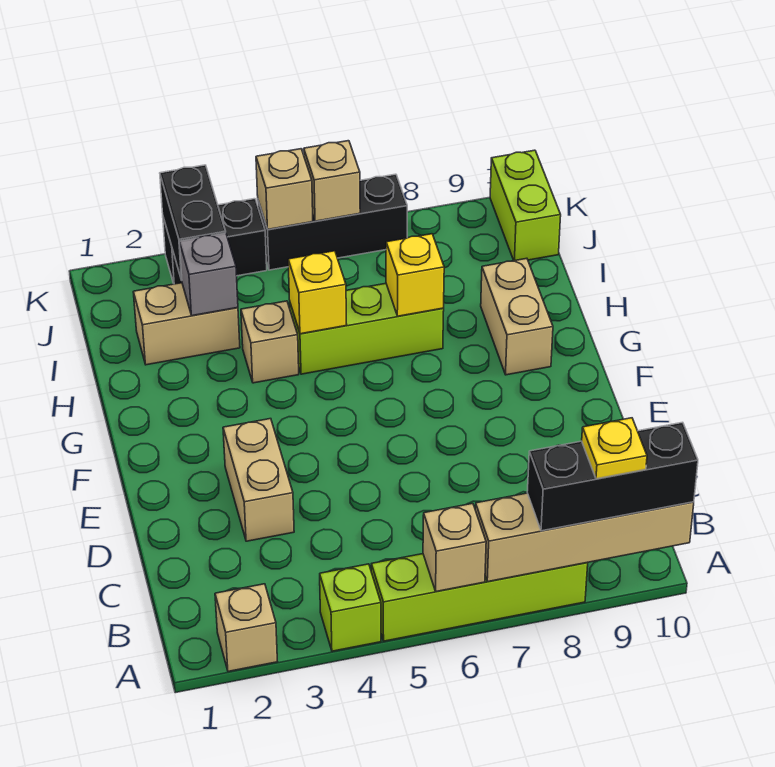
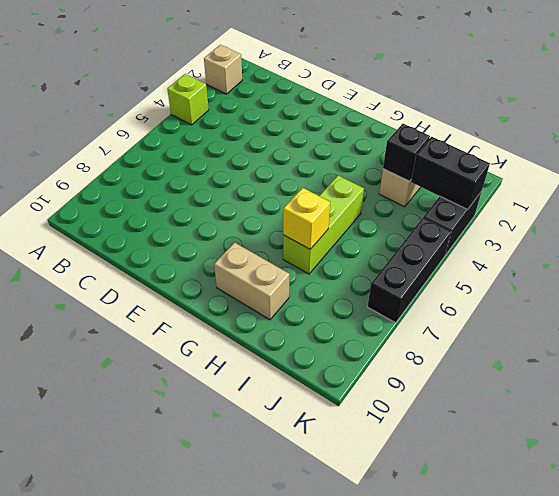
black brick I3 level 2 -> grey brick I3 level 2
none -> lime brick A5:A8 level 1
none -> tan brick D3:E3 level 1
none -> tan brick H4 level 1

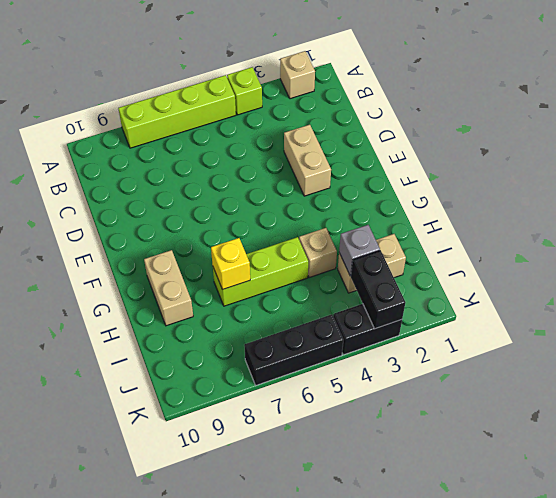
none -> lime brick J10:K10 level 1
none -> tan brick A6 level 2
none -> tan brick A7:A10 level 2

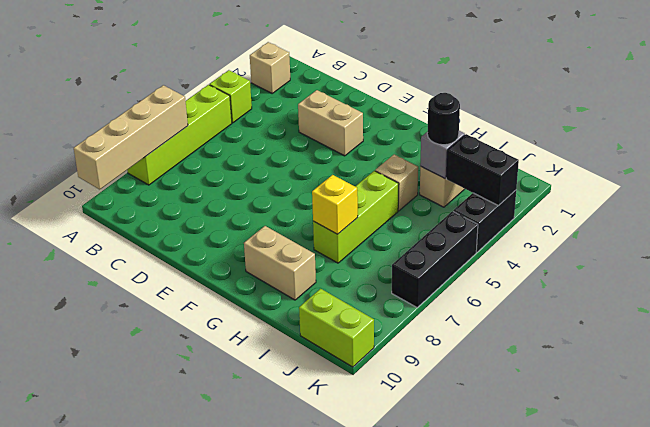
black round brick I3 level 3 -> none
none -> tan brick A6 level 2
none -> yellow brick H5 level 2
none -> tan brick K5 level 2

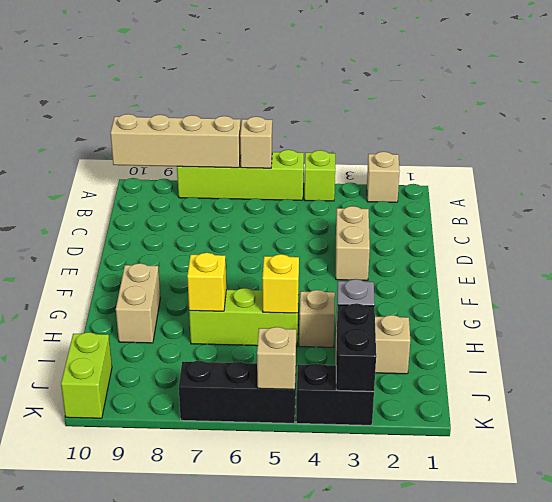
none -> tan brick K6 level 2
none -> black brick A8:A10 level 3
none -> yellow plate A9 level 4

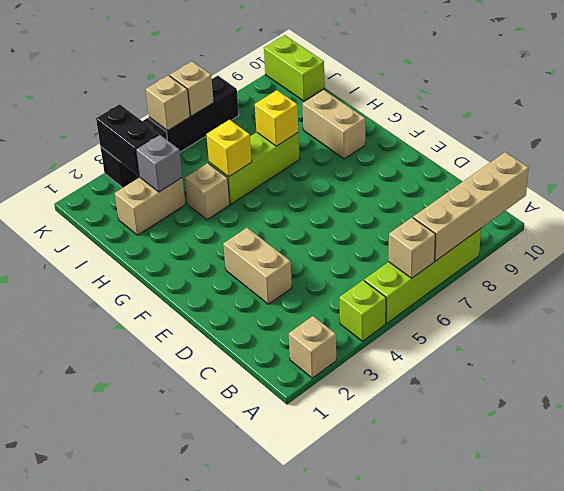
none -> black brick A8:A10 level 3
none -> yellow plate A9 level 4

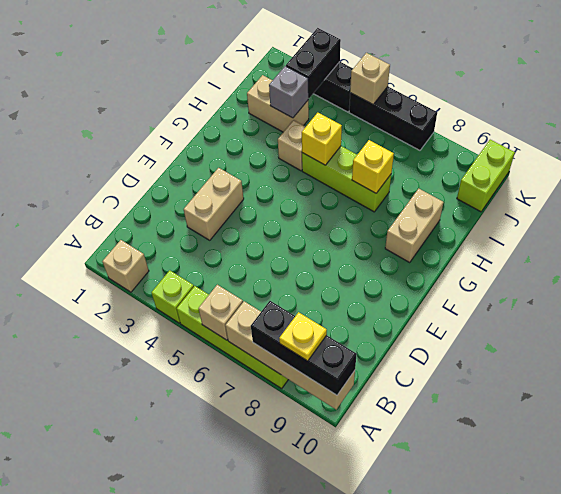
none -> tan brick K6 level 2

